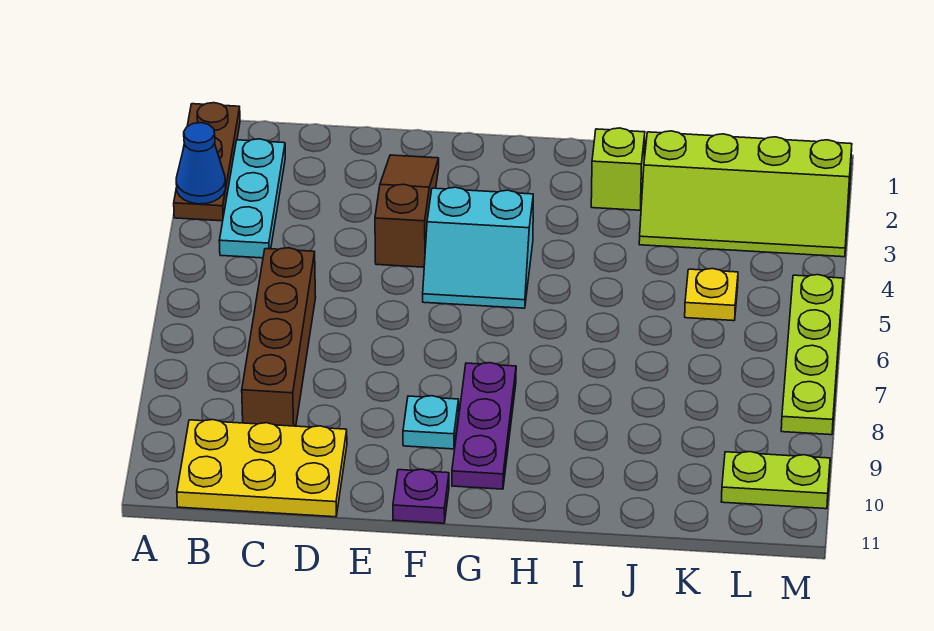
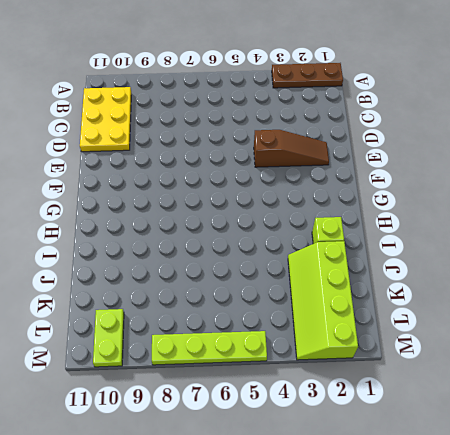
none -> cyan plate B2:B4 level 1
none -> brown brick C6:C9 level 1
none -> cyan slope F4:G5 level 1 top 4

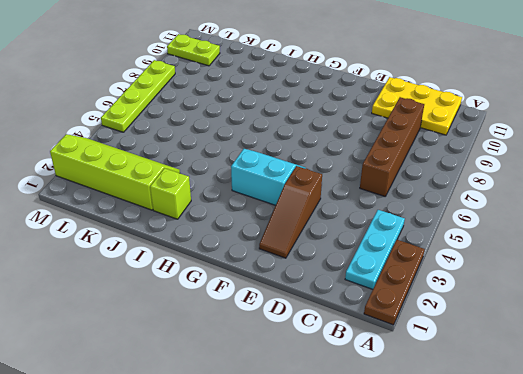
none -> cyan plate F9 level 1
none -> purple plate F11 level 1
none -> purple plate G8:G10 level 1

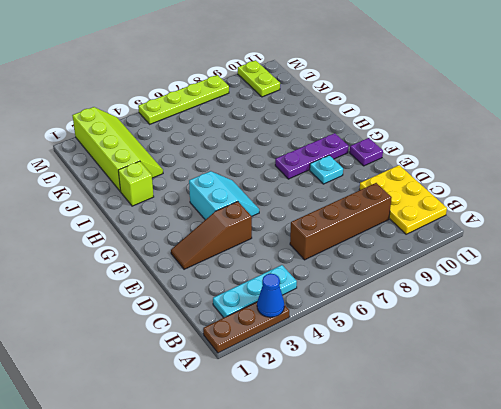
none -> yellow plate K5 level 1

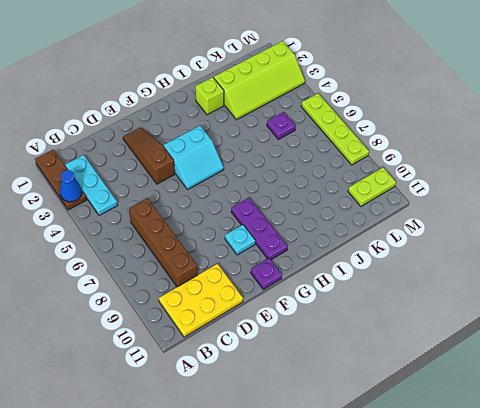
purple plate K5 level 1 -> yellow plate K5 level 1

